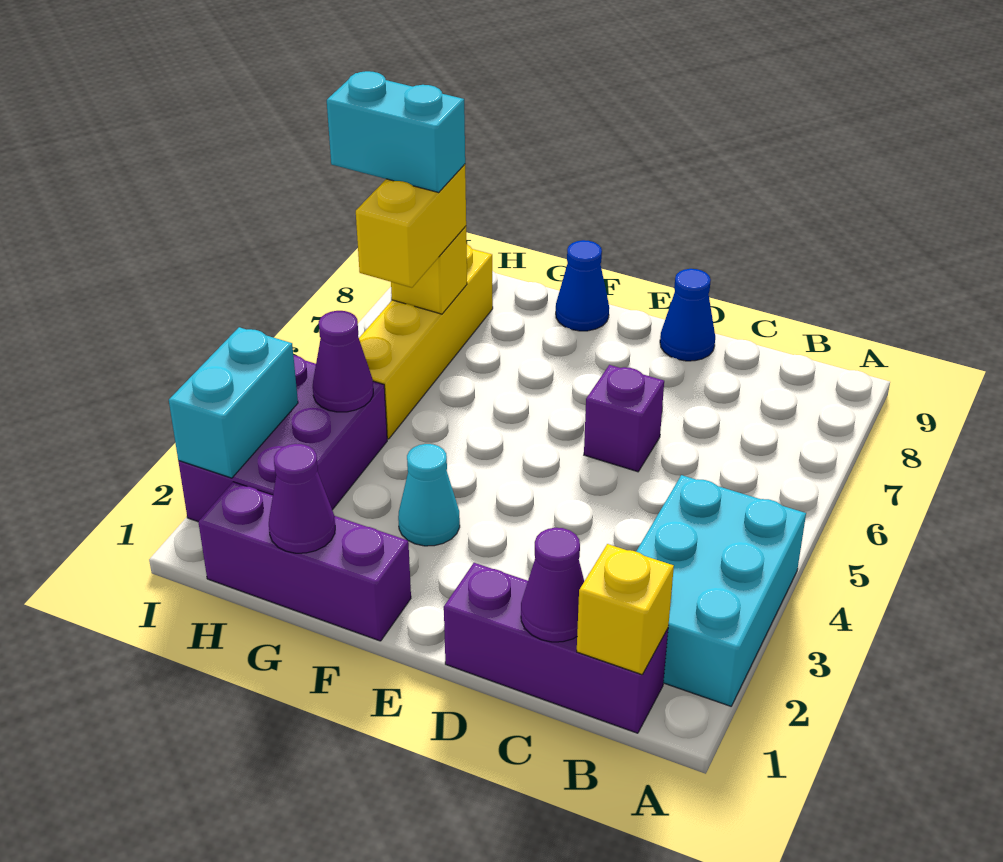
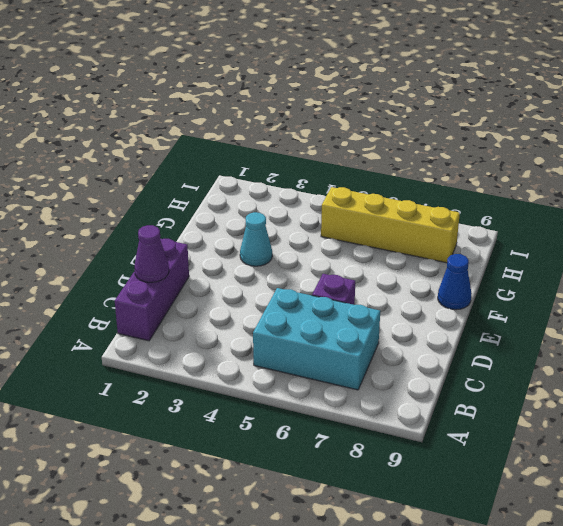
cyan brick B5:C7 level 1 -> cyan brick A2:B4 level 1
none -> blue cone D9 level 1
none -> purple brick F1:H1 level 1
none -> purple brick H2:I4 level 1

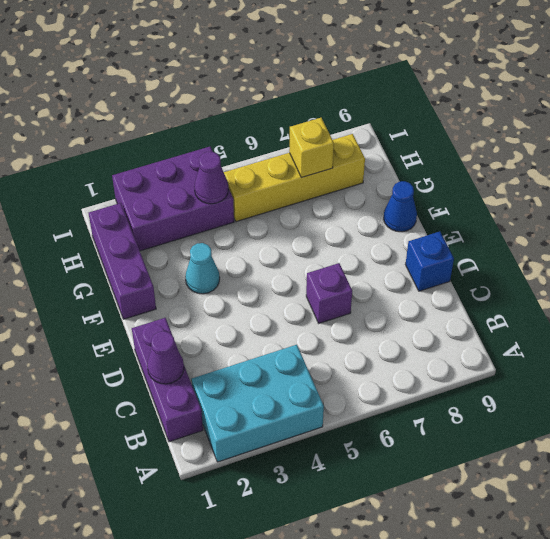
blue brick D9 level 1 -> blue cone D9 level 1
none -> yellow brick B1 level 2
none -> purple cone G1 level 2
none -> cyan brick I2:I3 level 2

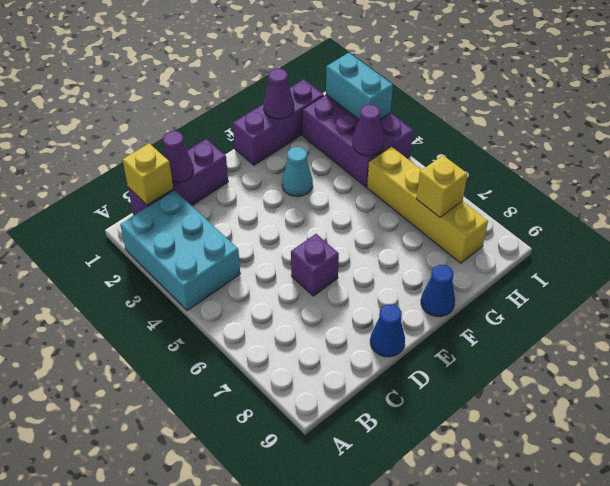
none -> yellow brick H6:H7 level 3
none -> cyan brick H7:I7 level 4

